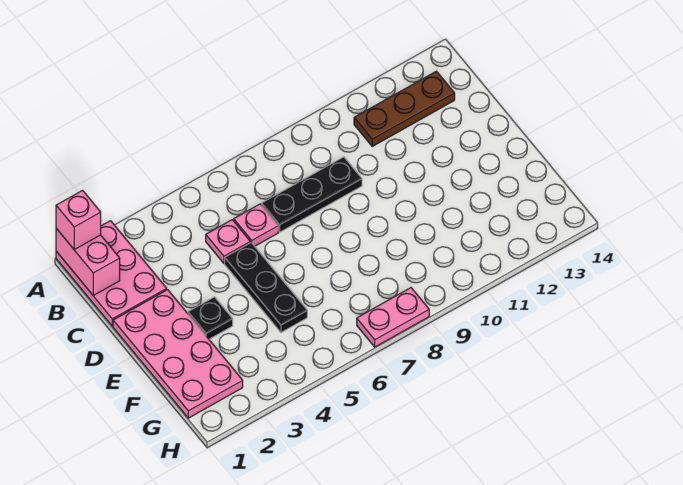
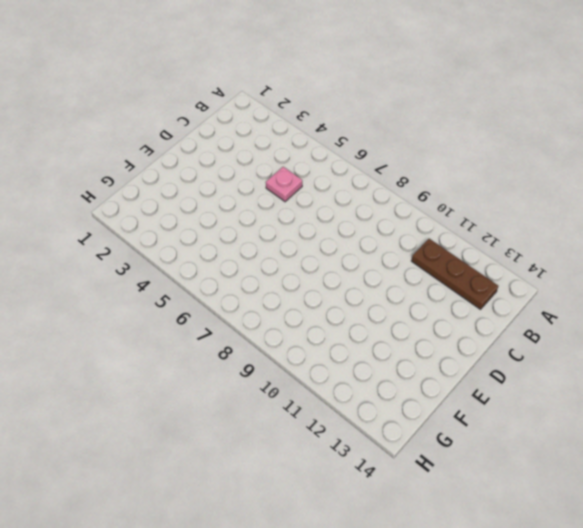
none -> pink plate A1:C2 level 1
none -> pink plate C6 level 1

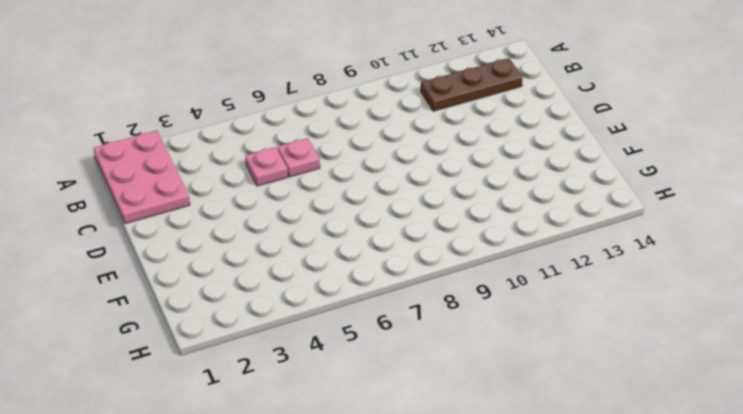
none -> black plate C7:C9 level 1
none -> pink plate D1:G2 level 1

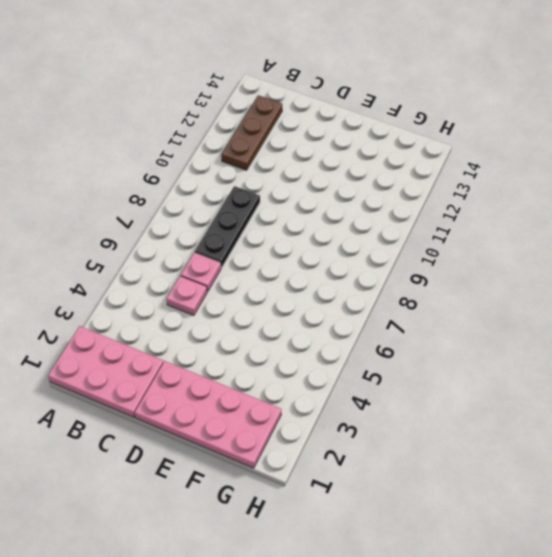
none -> black plate D5:F5 level 1
none -> black plate E3 level 1

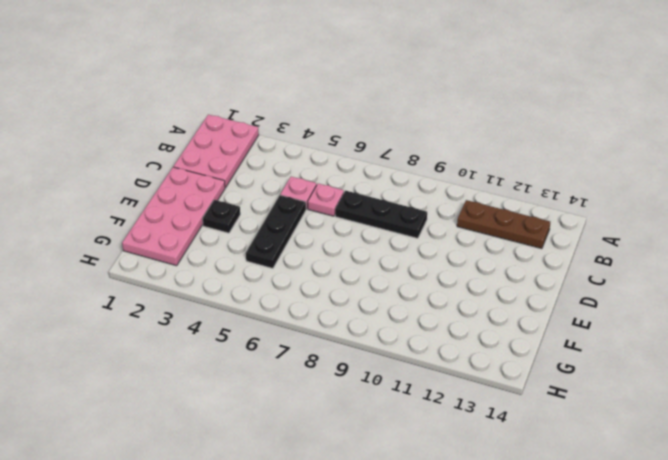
none -> pink plate H7:H8 level 1
none -> pink brick A1:B1 level 2

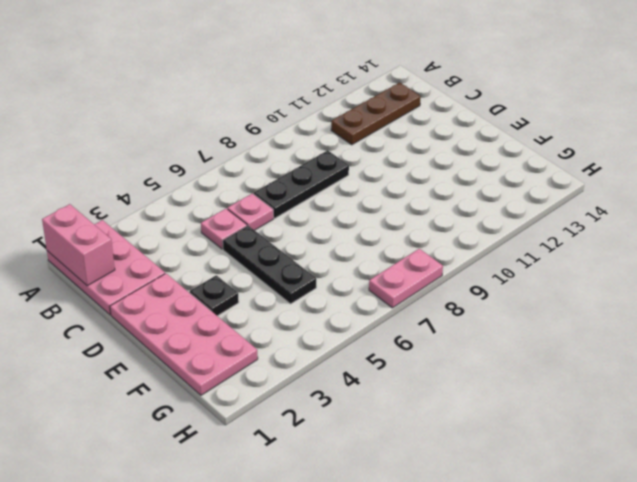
none -> pink brick A1 level 3

